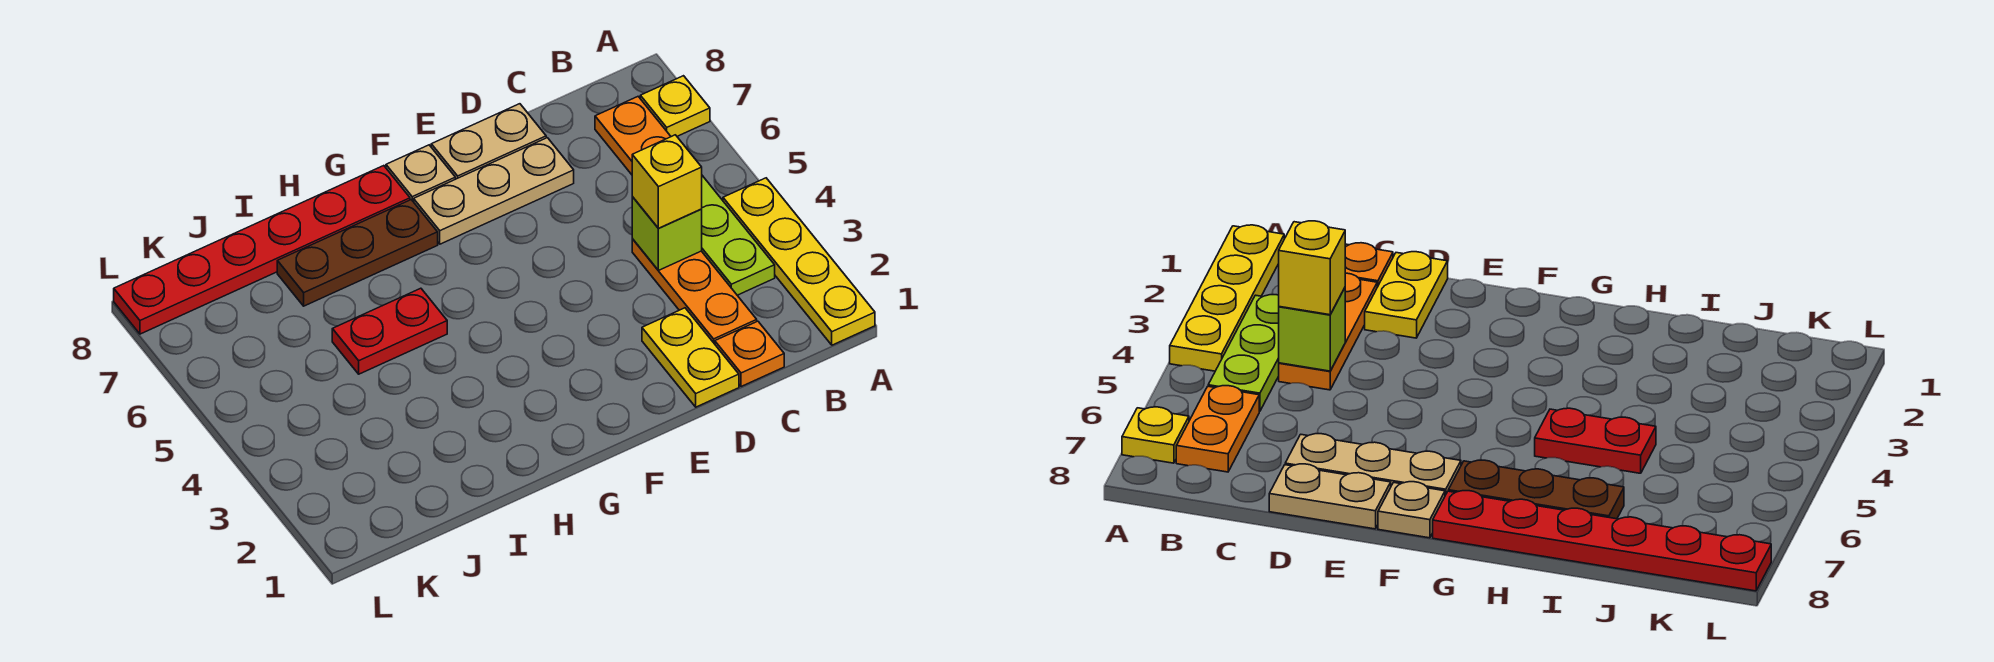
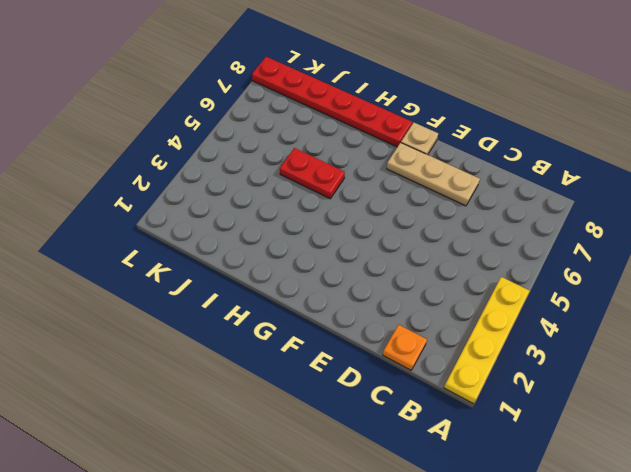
none -> yellow plate A7 level 1
none -> lime plate B3:B5 level 1
none -> orange plate B6:B7 level 1

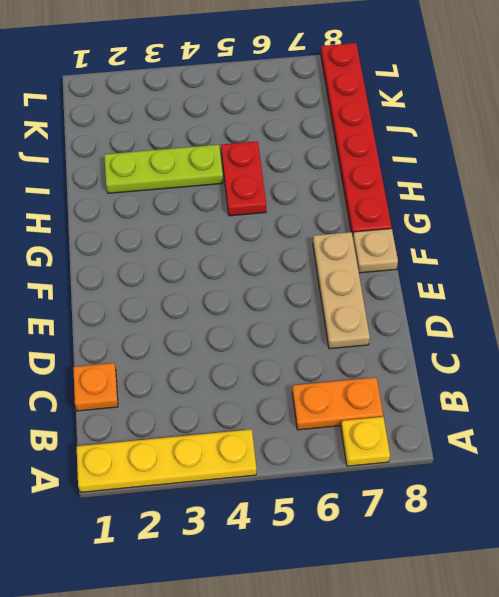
lime plate I2:I4 level 1 -> lime plate B3:B5 level 1
none -> orange plate C2:C4 level 1
none -> yellow plate D1:D2 level 1
none -> tan plate D8:E8 level 1

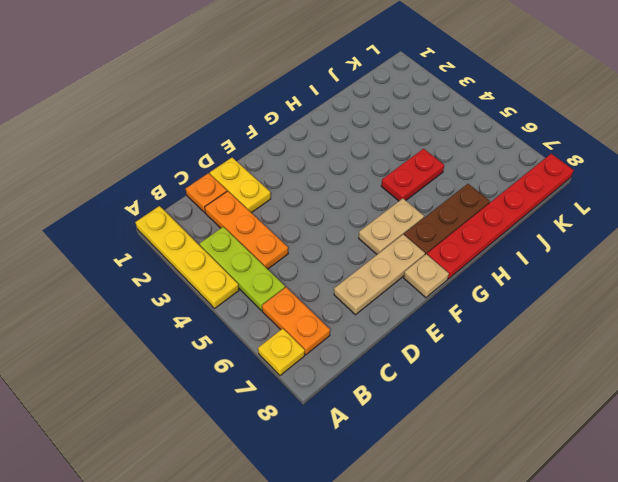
tan plate F6:G6 level 1 -> tan plate D8:E8 level 1
none -> lime brick C4 level 2
none -> yellow brick C4 level 3

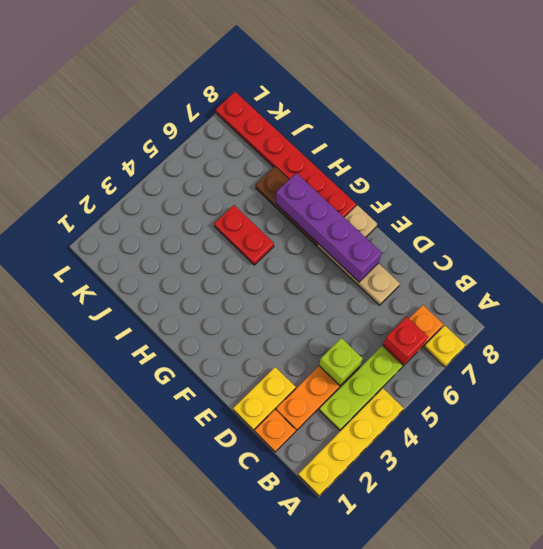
red brick B6 level 2 -> none
purple brick E7:H7 level 2 -> none
none -> tan plate D8:E8 level 1
none -> yellow brick C4 level 3

